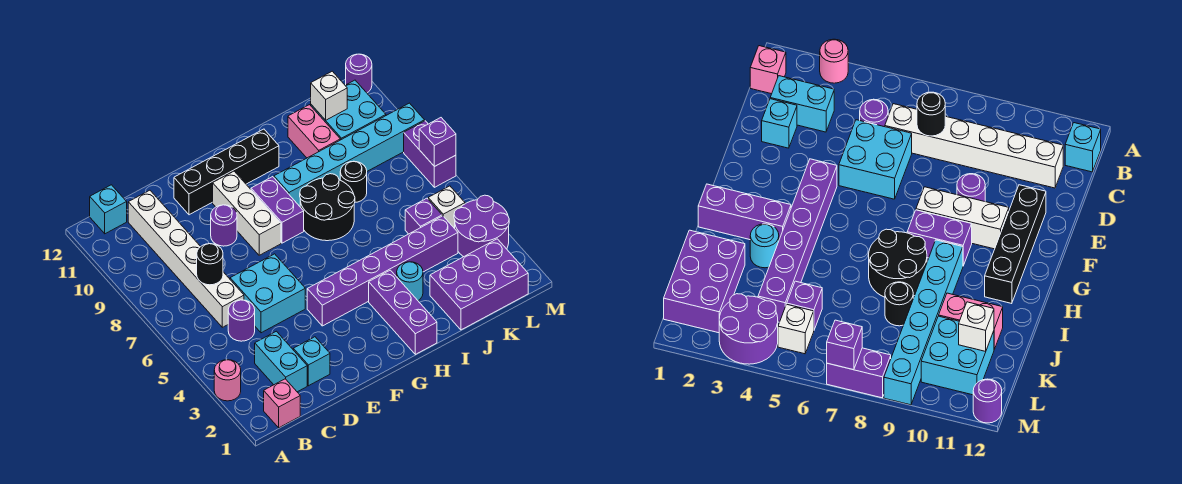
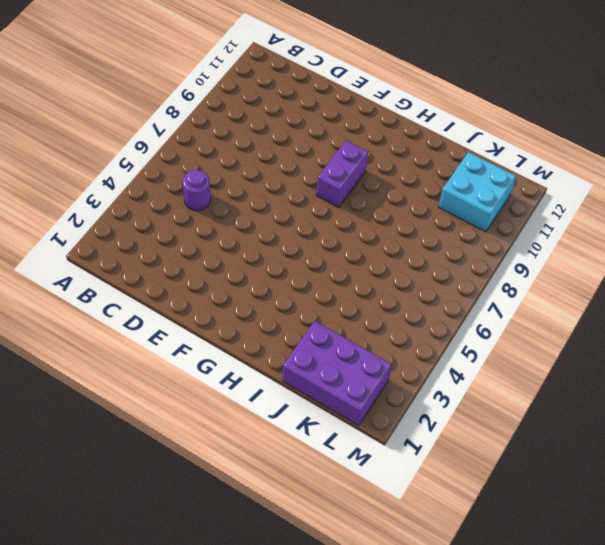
none -> pink round brick A3 level 1
none -> pink brick B1 level 1
none -> cyan brick B12 level 1

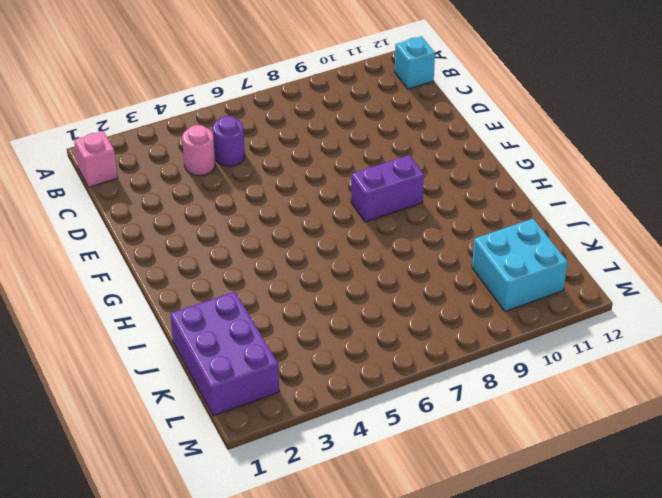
pink round brick C4 level 1 -> pink round brick A3 level 1
none -> cyan brick C2:C3 level 1
none -> white brick C6:C11 level 1
none -> cyan brick D2 level 1

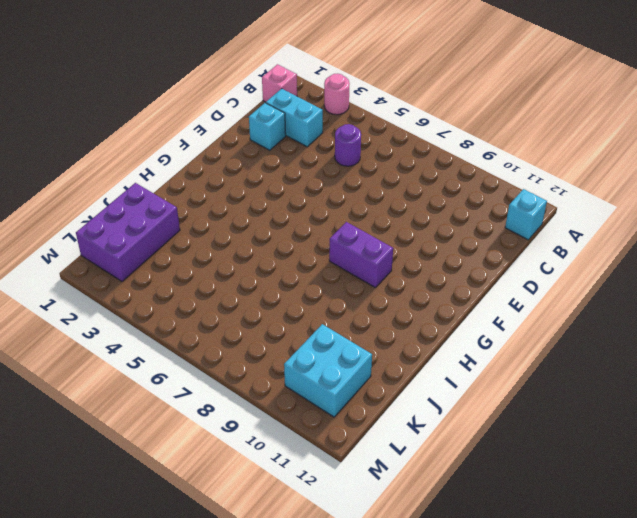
none -> white brick C6:C11 level 1
none -> cyan brick D5:E6 level 1
none -> purple round brick E9 level 1

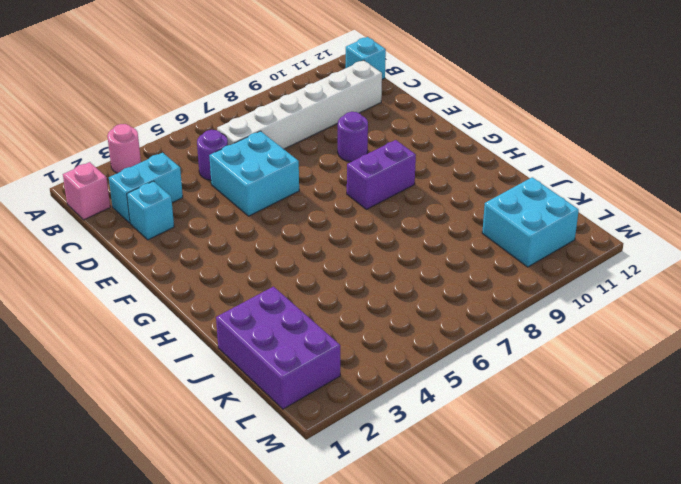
none -> black brick E11:H11 level 1
none -> purple brick F4:K4 level 1
none -> white brick F8:F10 level 1

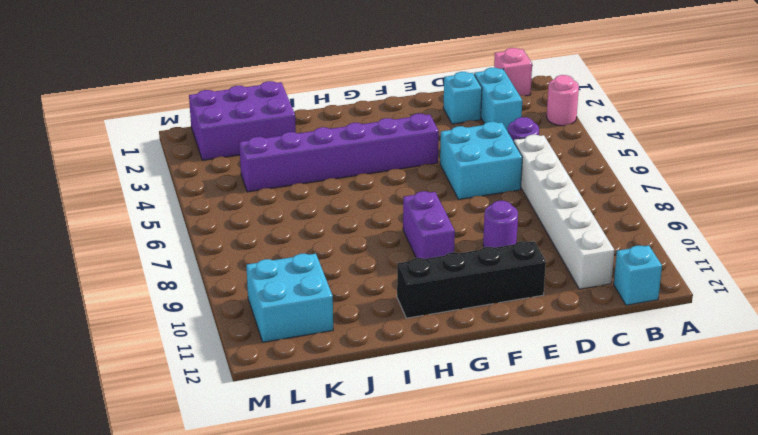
none -> white brick F8:F10 level 1
none -> purple brick H1:H3 level 1
none -> black round brick H7:I8 level 1

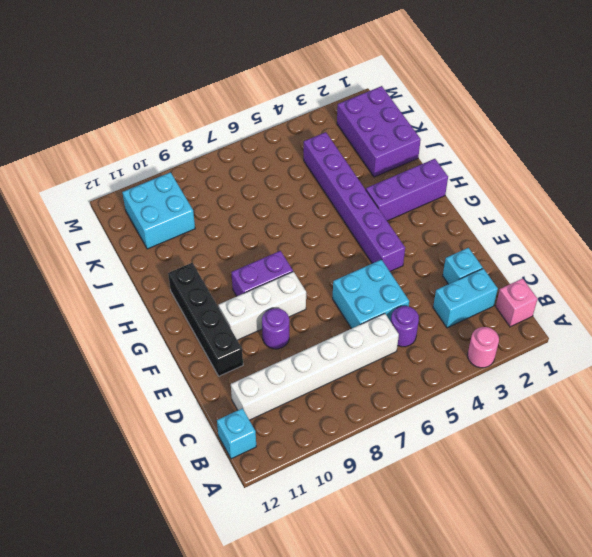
none -> black round brick H7:I8 level 1
none -> cyan brick H9:M9 level 1
none -> cyan round brick I3 level 1

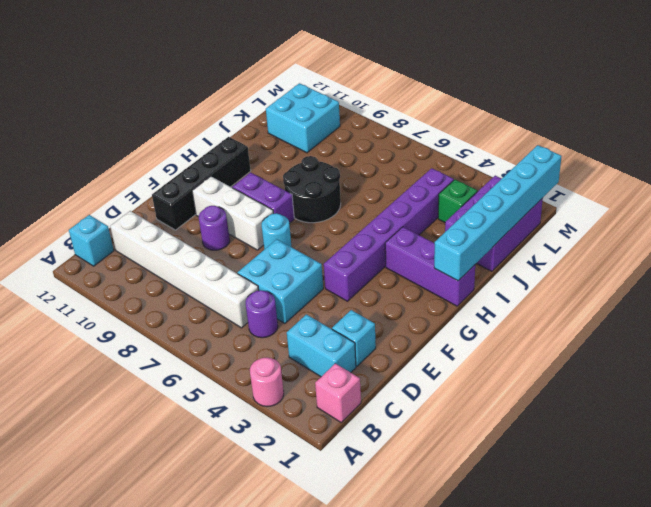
cyan round brick F7 level 1 -> cyan round brick I3 level 1
cyan brick H1:M1 level 2 -> cyan brick H9:M9 level 1
green brick K3 level 1 -> none
none -> black round brick J8 level 1
none -> pink brick J10:J11 level 1
none -> purple brick K5 level 1

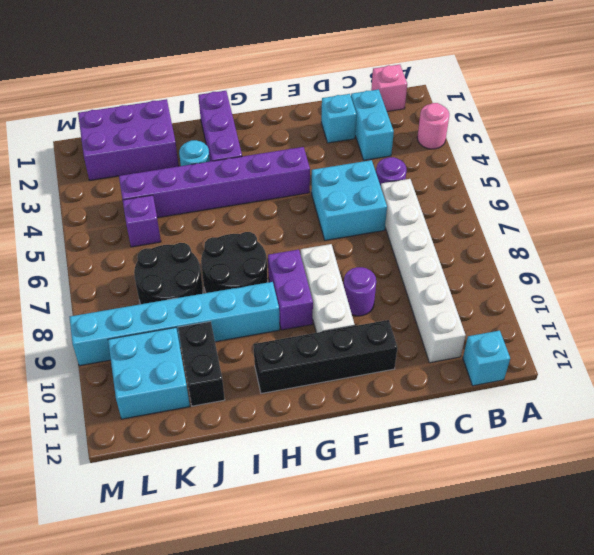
black round brick J7:K8 level 1 -> black round brick J8 level 1
black brick J10:J11 level 1 -> pink brick J10:J11 level 1
none -> purple round brick L3:M4 level 1
none -> white brick L5 level 1
none -> purple brick M7:M8 level 1

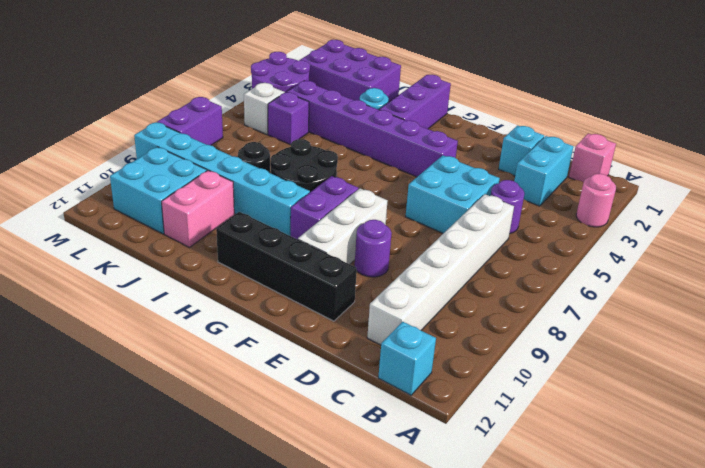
none -> purple round brick M12 level 1
none -> black round brick C7 level 2
none -> white brick K11 level 2

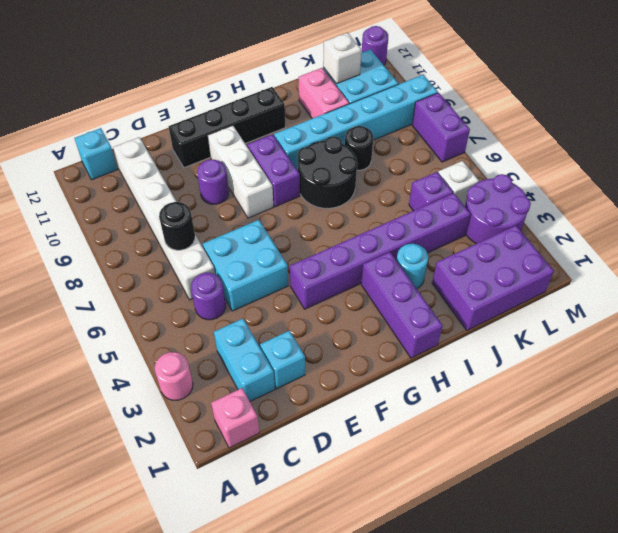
none -> purple brick M7 level 2

